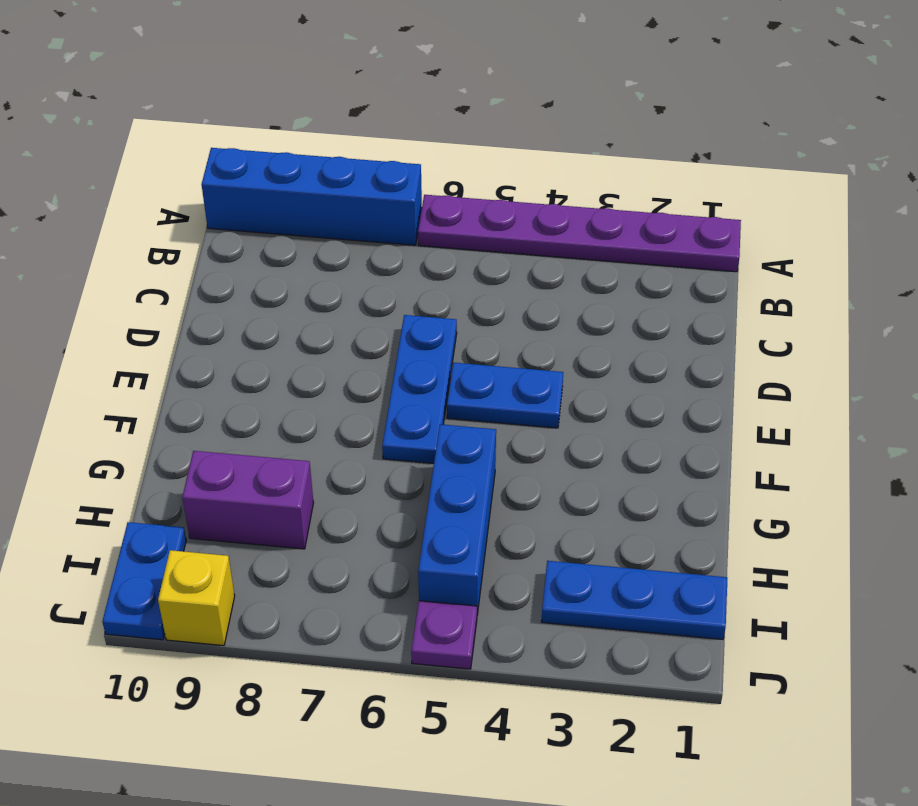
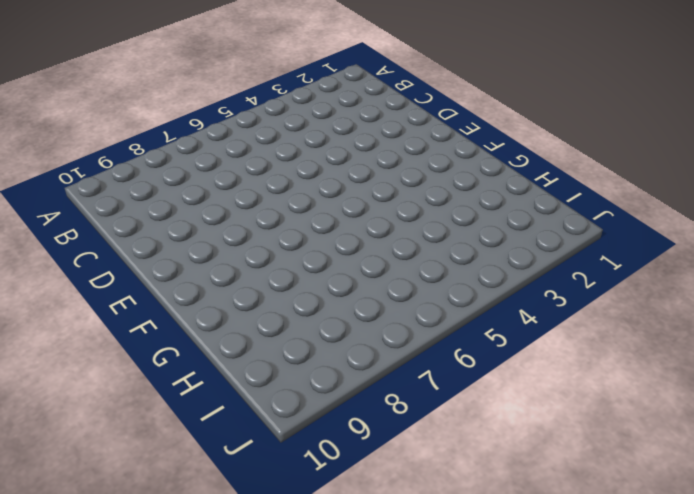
none -> purple plate A1:A6 level 1
none -> blue brick A7:A10 level 1

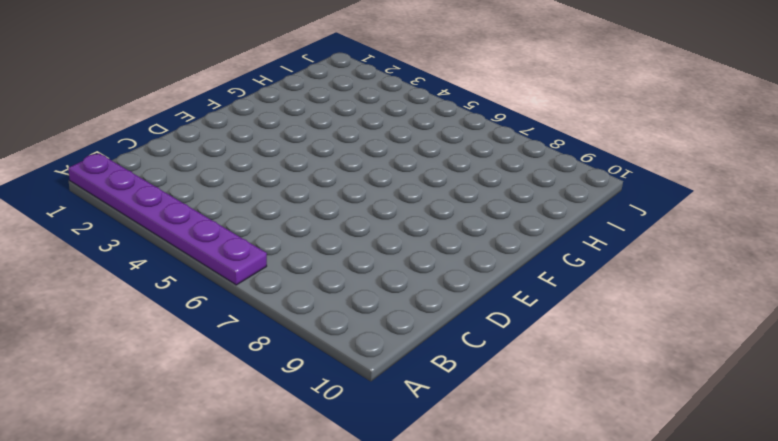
none -> blue brick A7:A10 level 1
none -> blue plate D6:F6 level 1

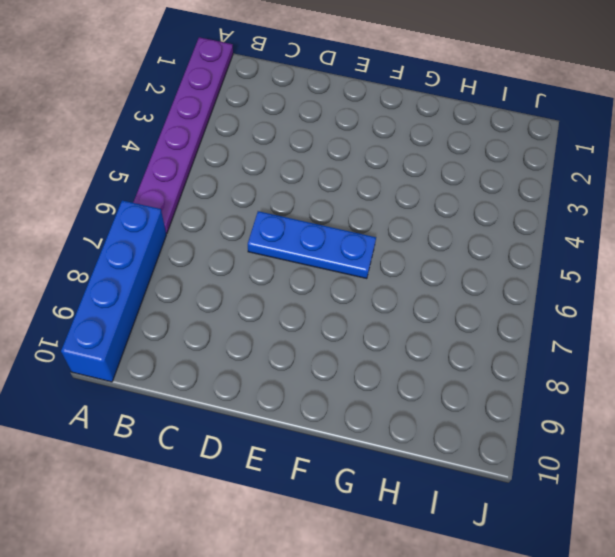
none -> blue plate E4:E5 level 1
none -> blue brick G5:I5 level 1

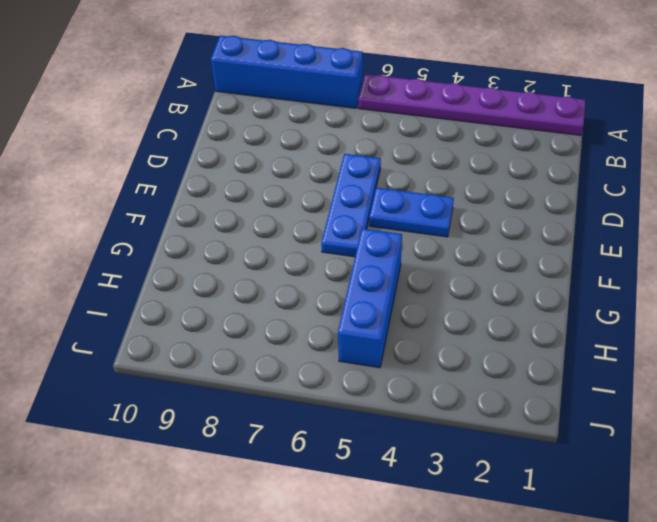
none -> purple brick H8:H9 level 1
none -> blue plate I1:I3 level 1

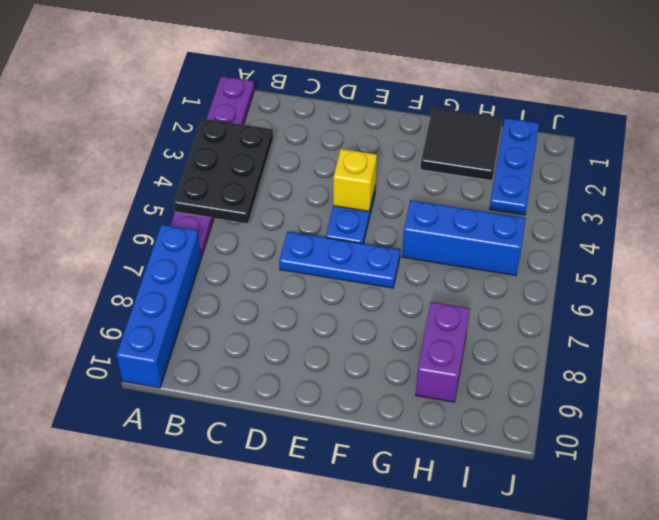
black plate A3:B5 level 2 -> none
yellow brick E4 level 2 -> yellow brick J9 level 1
black tile G1:H2 level 1 -> none
none -> blue plate I10:J10 level 1
none -> purple plate J5 level 1

